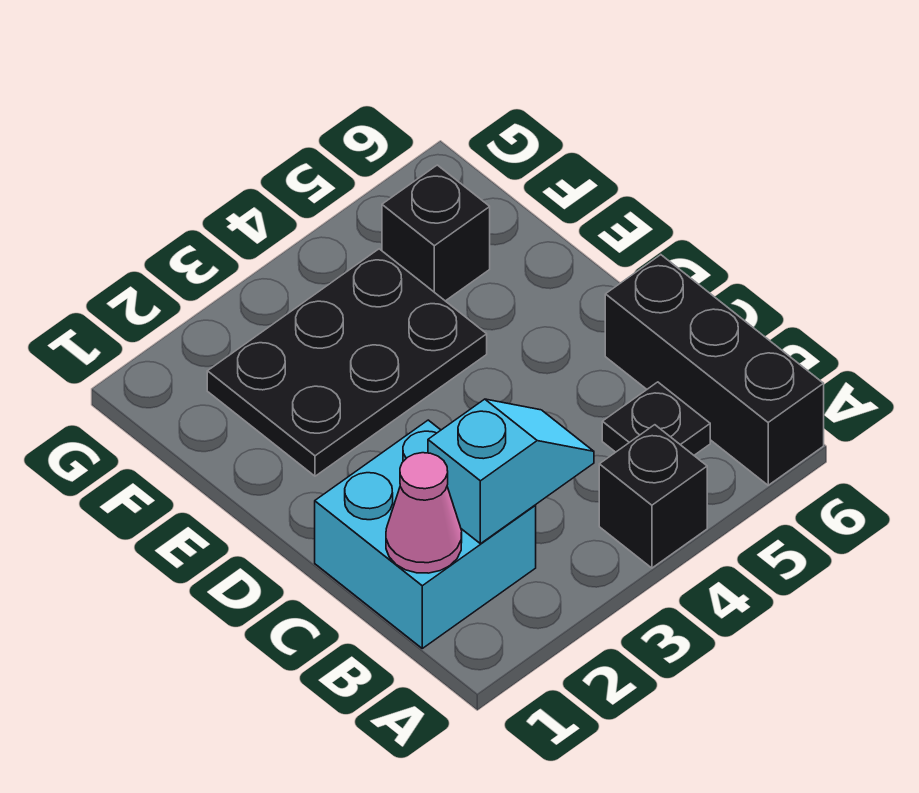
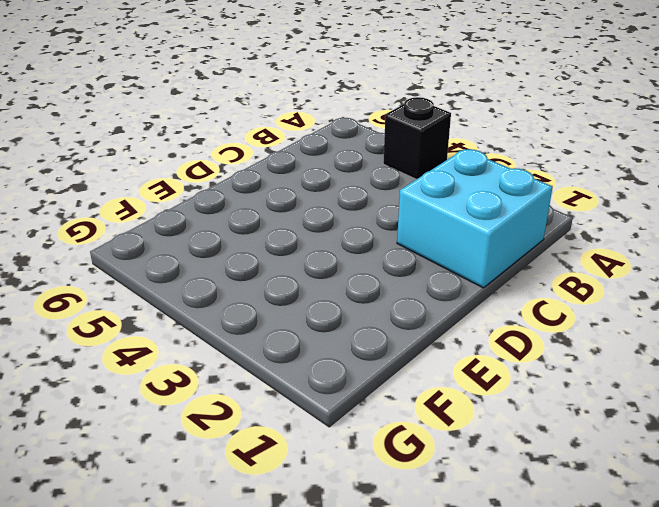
none -> black brick A6:C6 level 1
none -> black plate B5 level 1

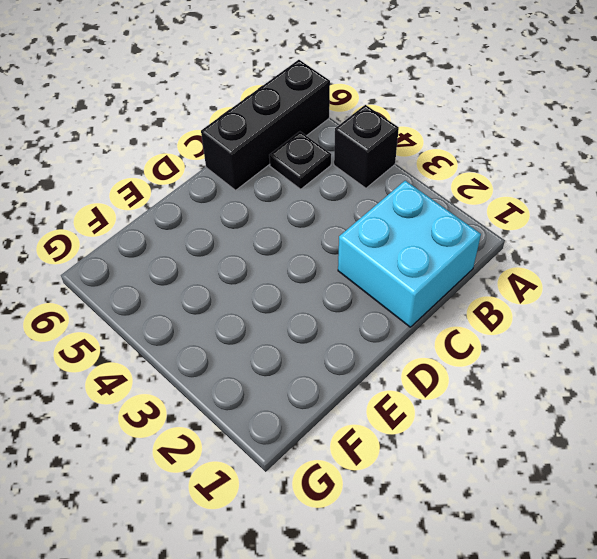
none -> black plate E2:F4 level 1
none -> black brick F5 level 1

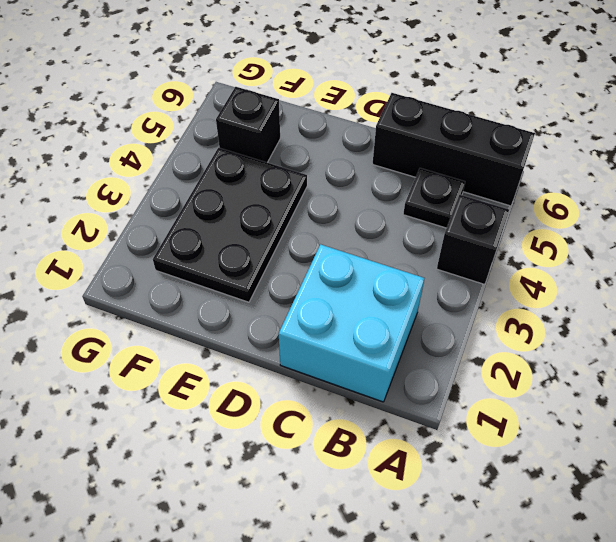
none -> pink cone B1 level 2
none -> cyan slope B2:B3 level 2 top 2

